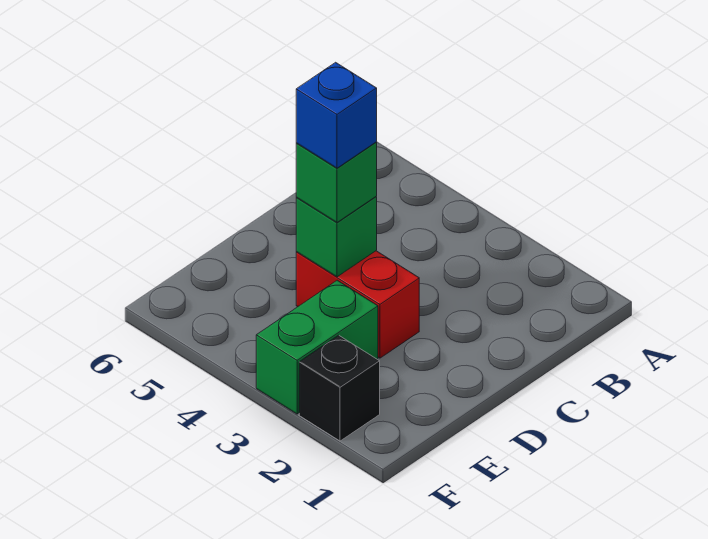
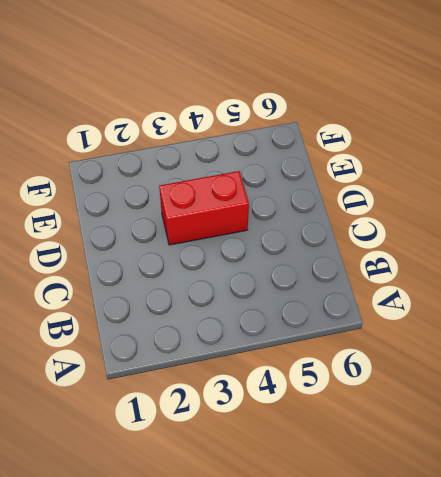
none -> green brick E3:F3 level 1
none -> black brick F2 level 1

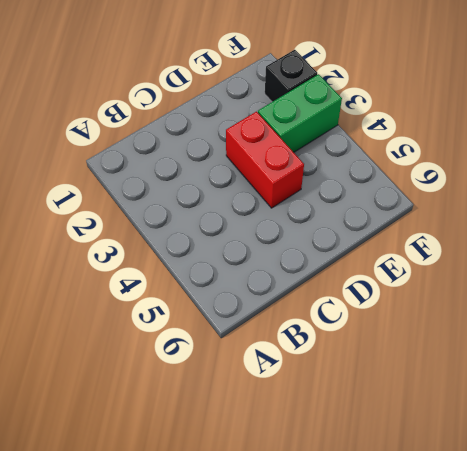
none -> green brick D4 level 2
none -> green brick D4 level 3

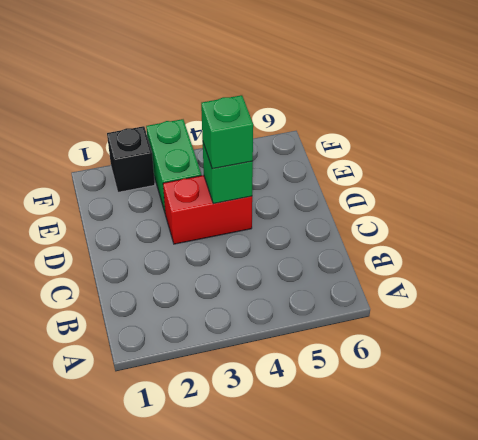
none -> blue brick D4 level 4

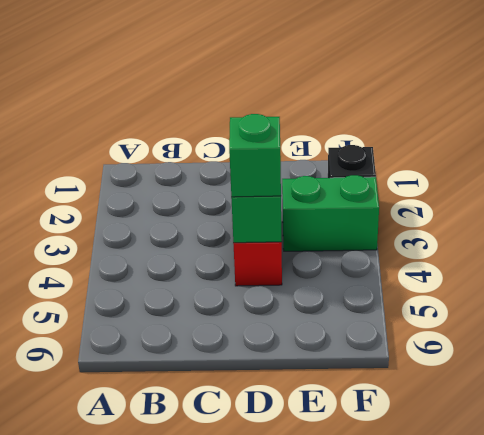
none -> blue brick D4 level 4

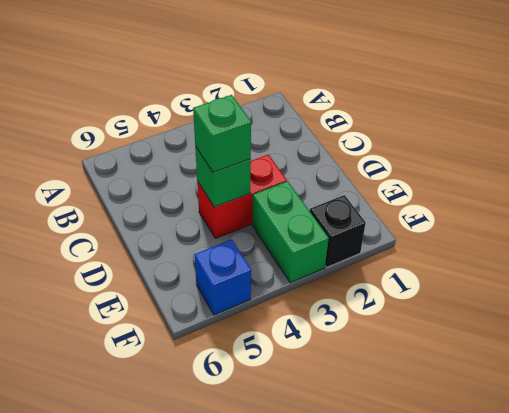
blue brick F5 level 1 -> blue brick D4 level 4

